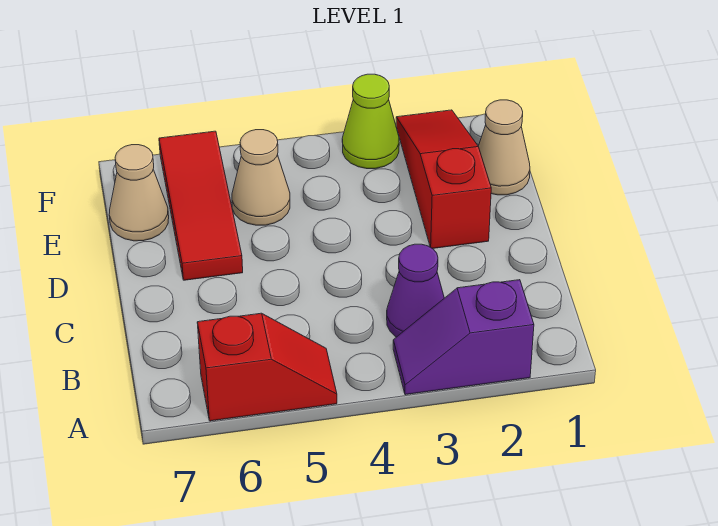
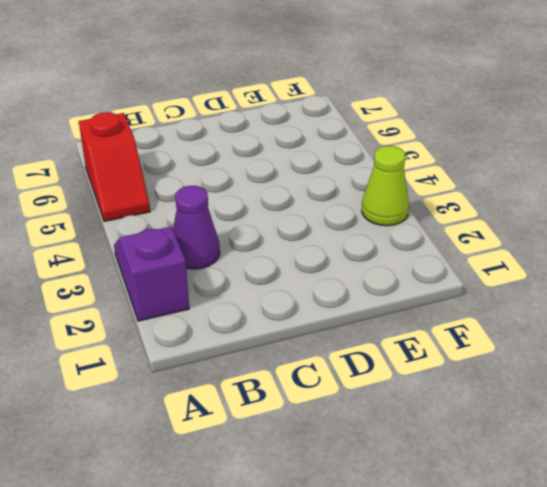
none -> red slope D2:F2 level 1 top D
none -> red tile D6:F6 level 1

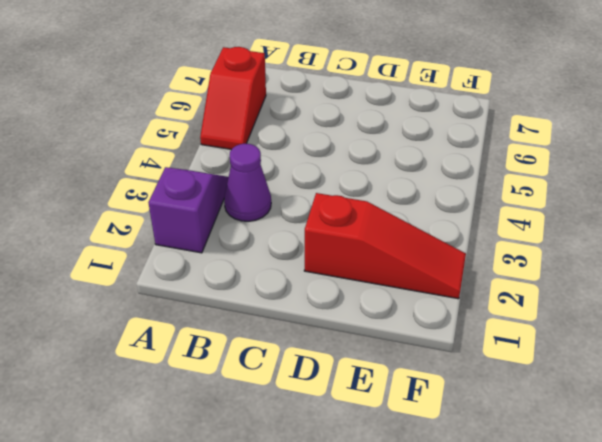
none -> red tile D6:F6 level 1
none -> tan cone E1 level 1

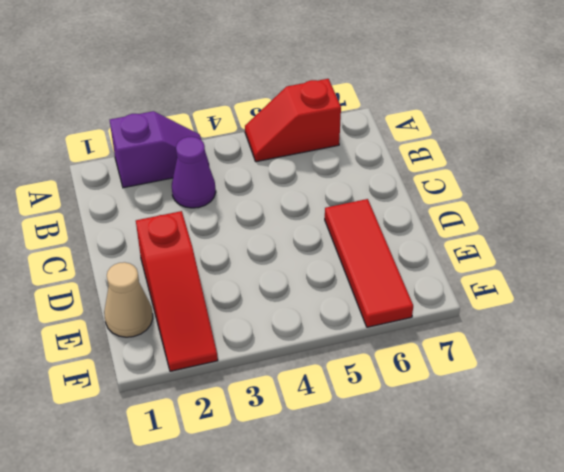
none -> tan cone E5 level 1
none -> tan cone E7 level 1

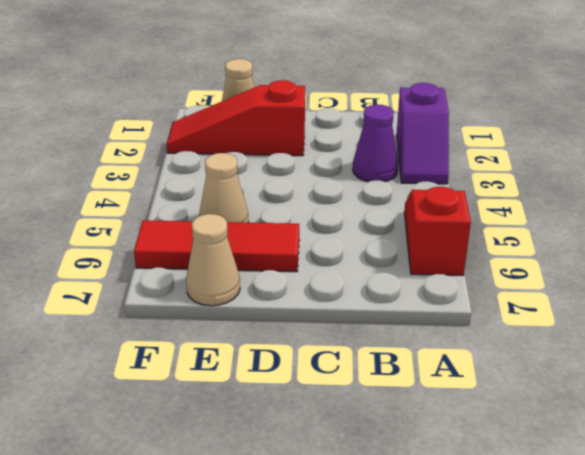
none -> lime cone F3 level 1

